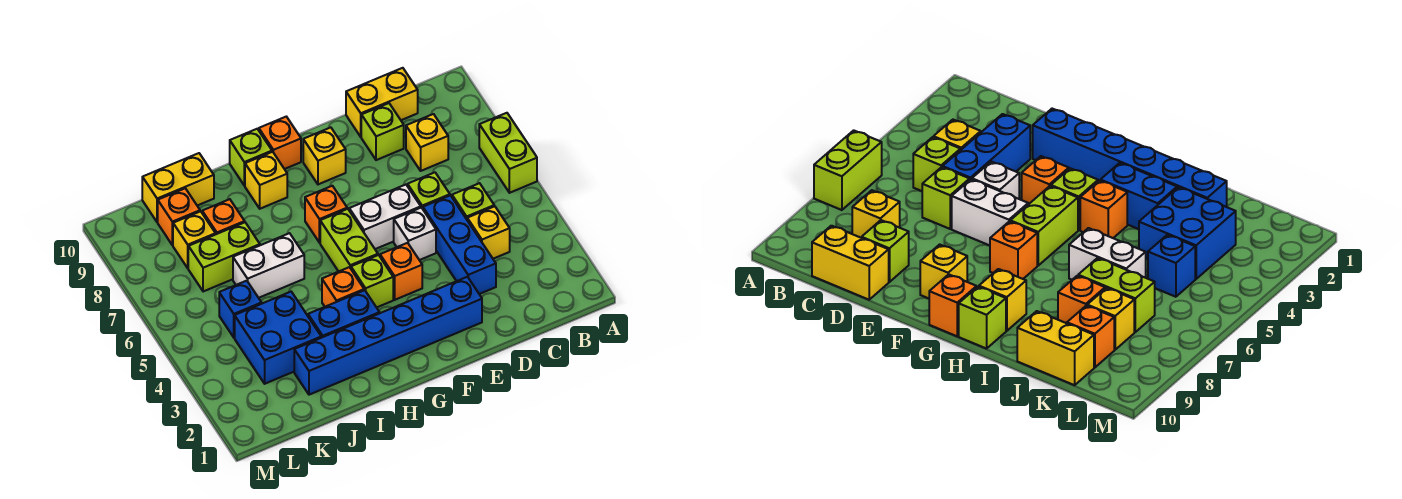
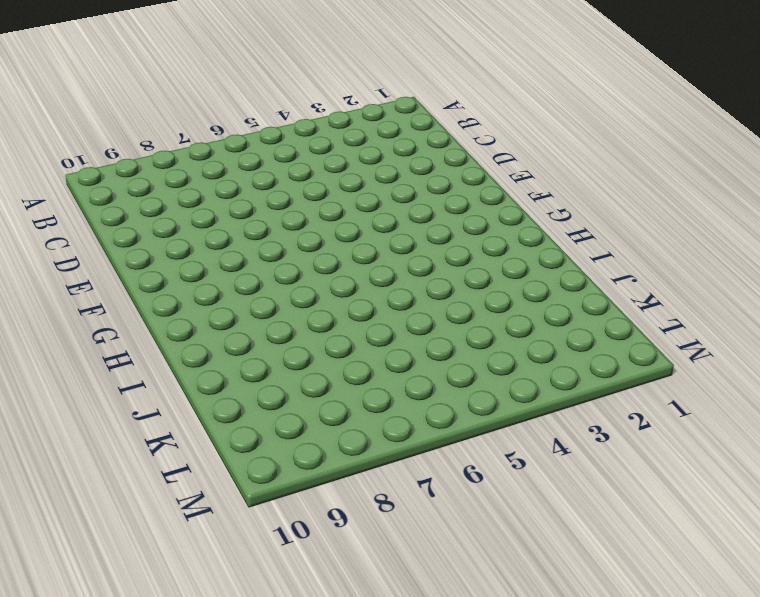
none -> lime brick A6:A7 level 1
none -> yellow brick C4 level 1
none -> lime brick C5 level 1

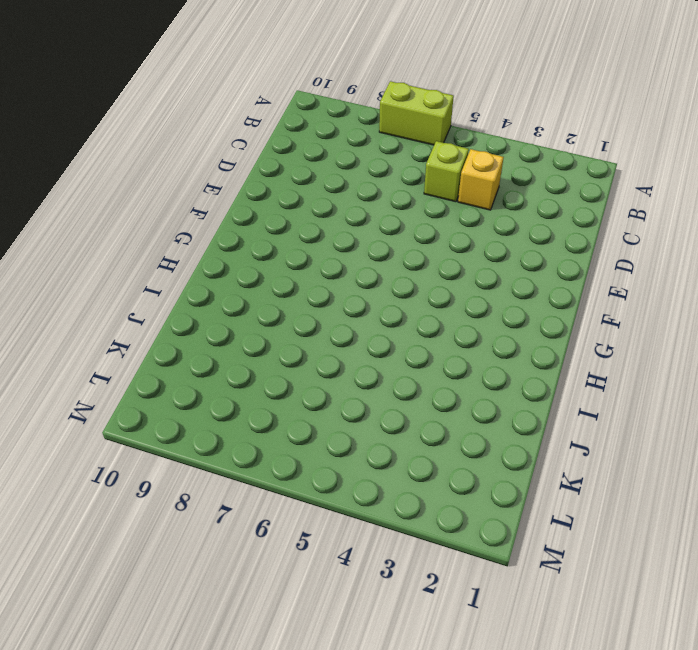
none -> yellow brick C8 level 1
none -> yellow brick C10:D10 level 1
none -> blue brick D3:D5 level 1

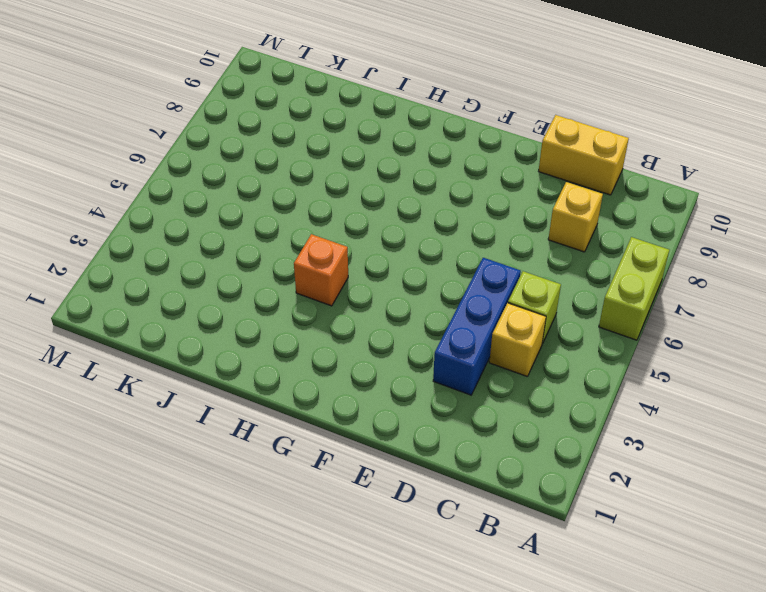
none -> lime brick D6 level 1
none -> lime brick D9 level 1
none -> blue brick E2:J2 level 1

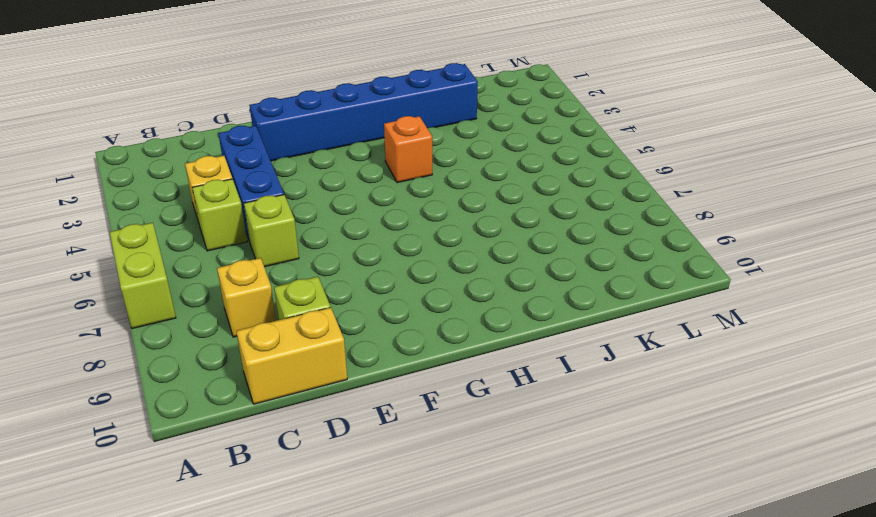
none -> white brick E5 level 1
none -> white brick E6:F6 level 1
none -> orange brick F4 level 1

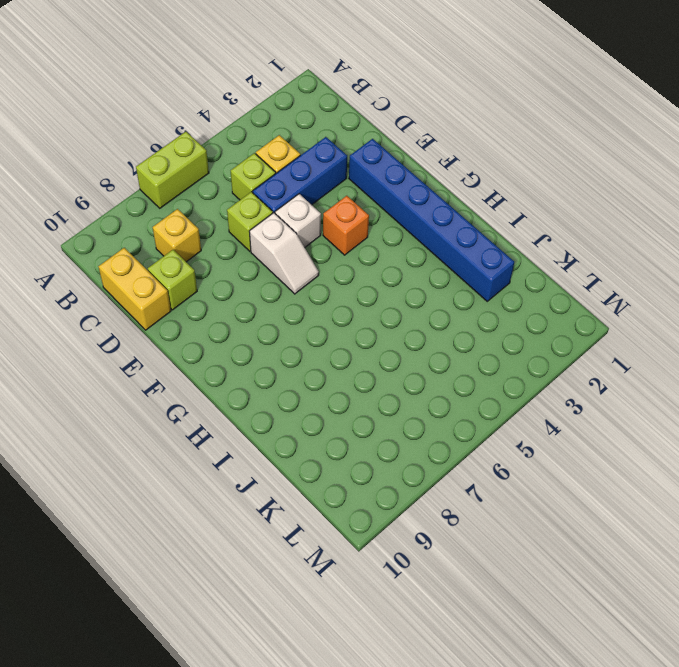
white slope E6:F6 level 1 top E -> white brick E6:F6 level 1
none -> yellow brick F9 level 1
none -> lime brick G4 level 1
none -> lime brick G5:G6 level 1

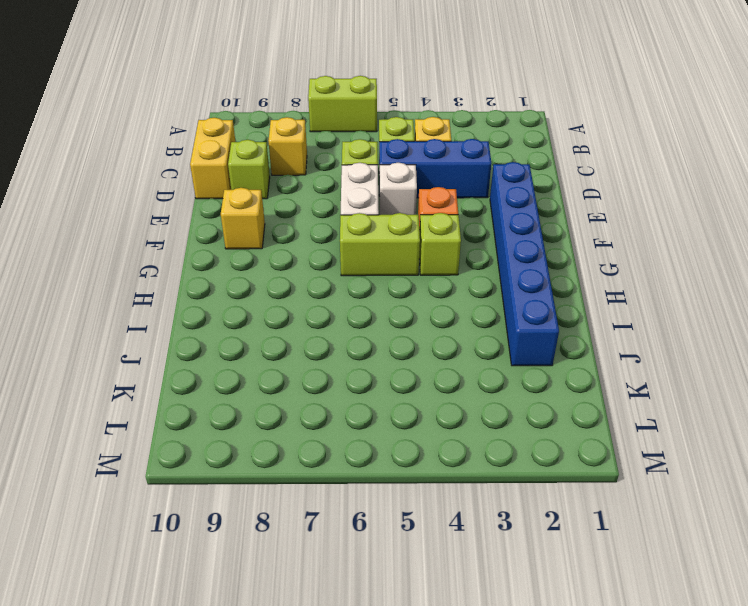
none -> orange brick G7 level 1
none -> orange brick G10 level 1
none -> blue brick H3:I3 level 1

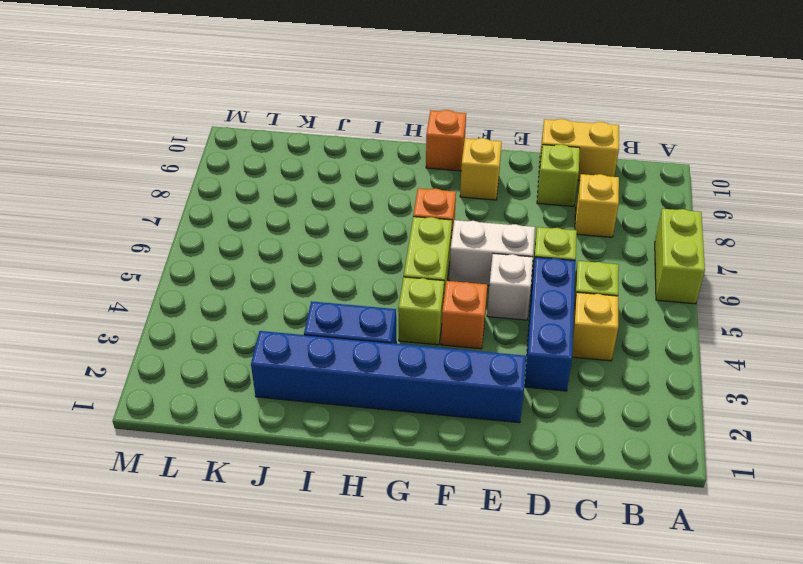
none -> orange brick H4 level 1
none -> yellow brick H9 level 1
none -> lime brick H10 level 1

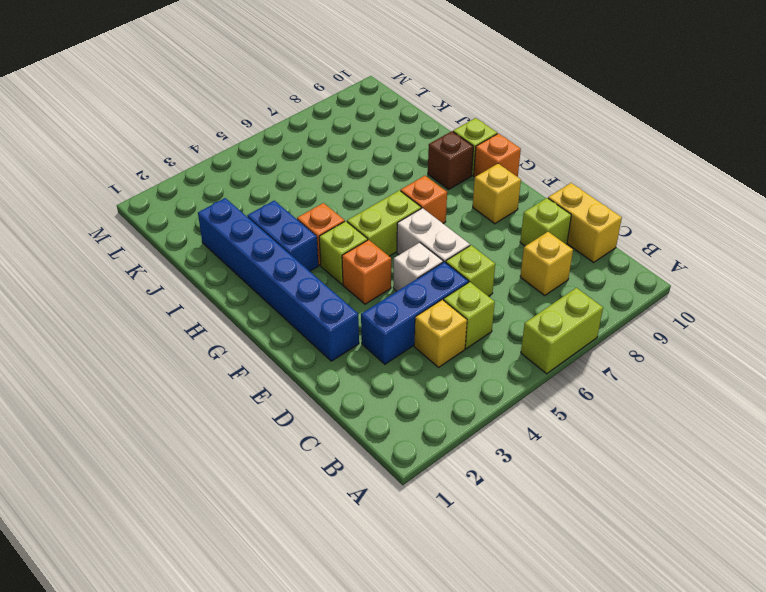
brown brick H9 level 1 -> yellow brick H9 level 1
none -> white brick I6:J6 level 1
none -> blue brick J3:K4 level 1
none -> lime brick J7:K7 level 1

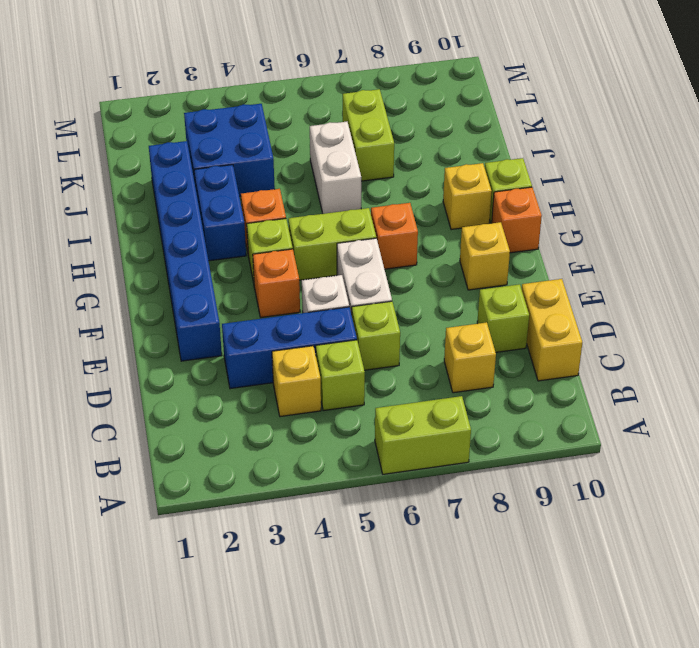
none -> orange brick J8 level 1
none -> yellow brick J10:K10 level 1
none -> blue brick K5 level 1

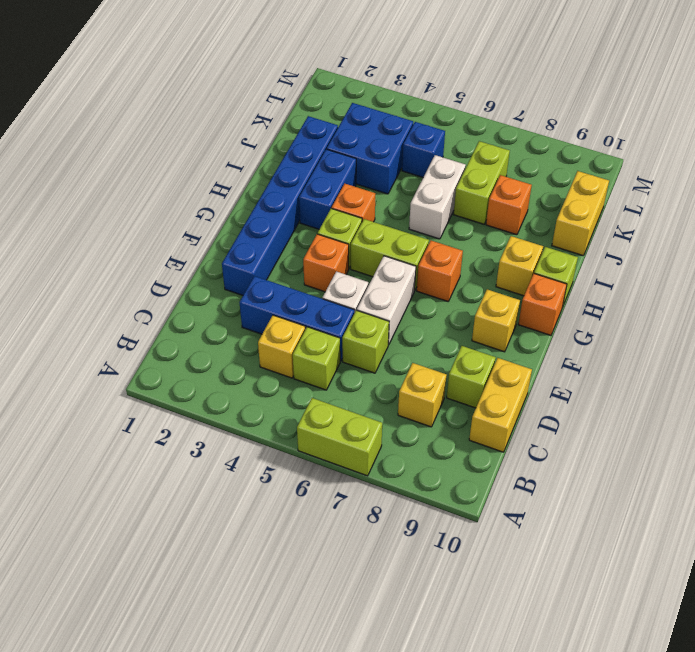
none -> yellow brick K8 level 1
none -> orange brick K9 level 1

